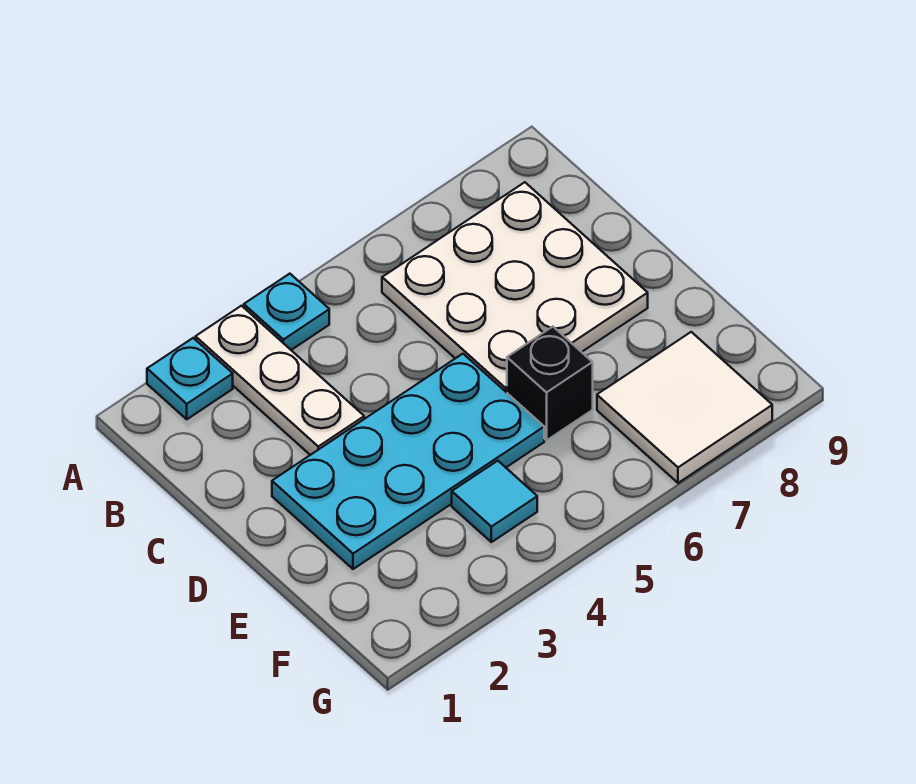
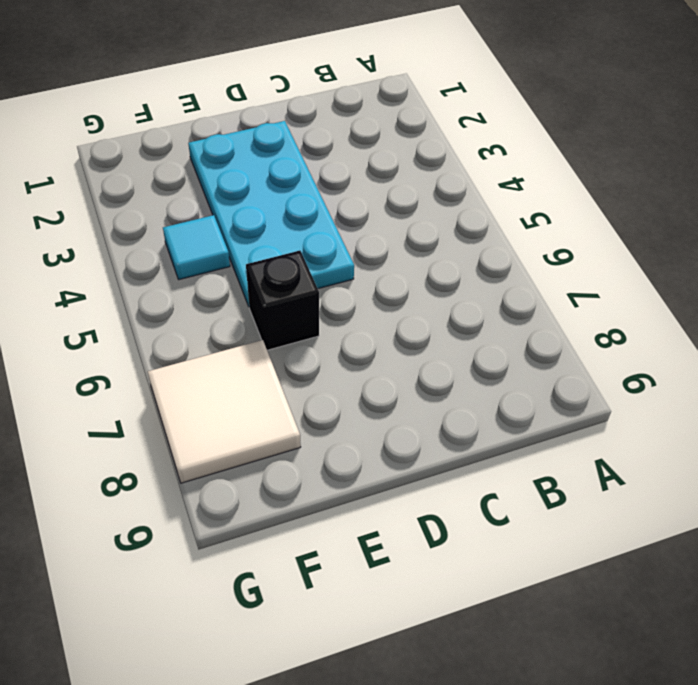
none -> cyan plate A2 level 1
none -> white plate A3:C3 level 1

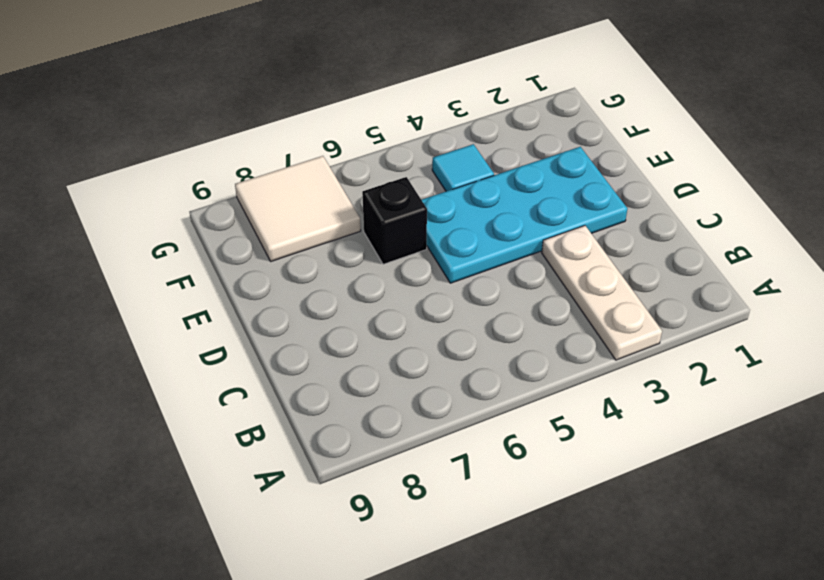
none -> cyan plate A2 level 1
none -> cyan plate A4 level 1

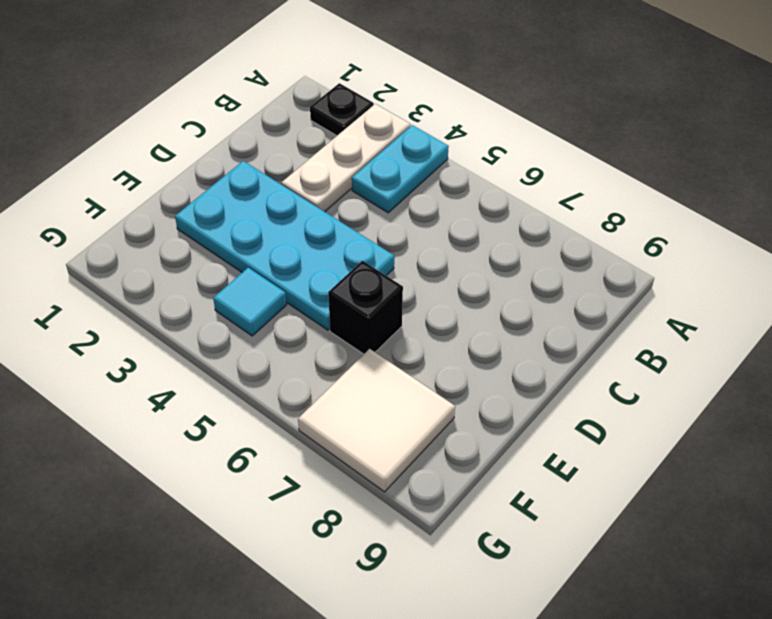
black plate A2 level 1 -> cyan plate A2 level 1
cyan plate A4:B4 level 1 -> cyan plate A4 level 1
none -> white plate B6:D8 level 1

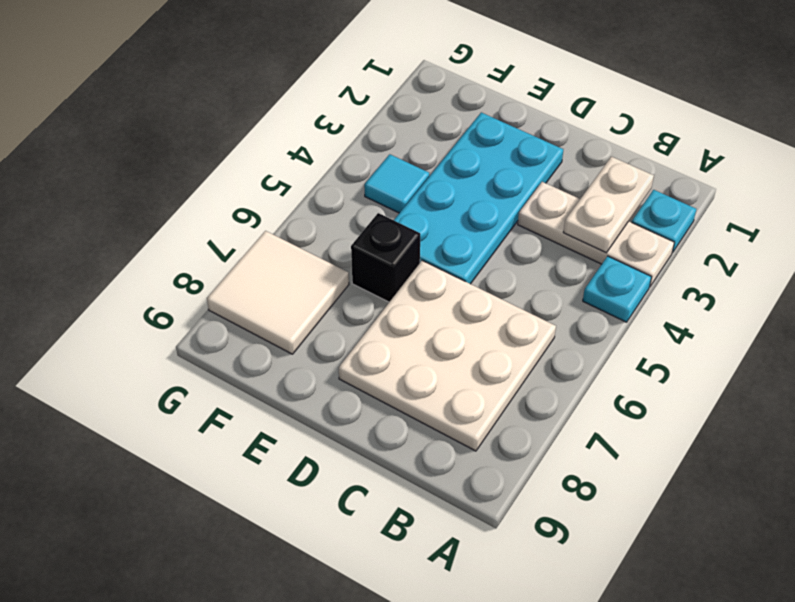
white plate B2:B3 level 2 -> none

